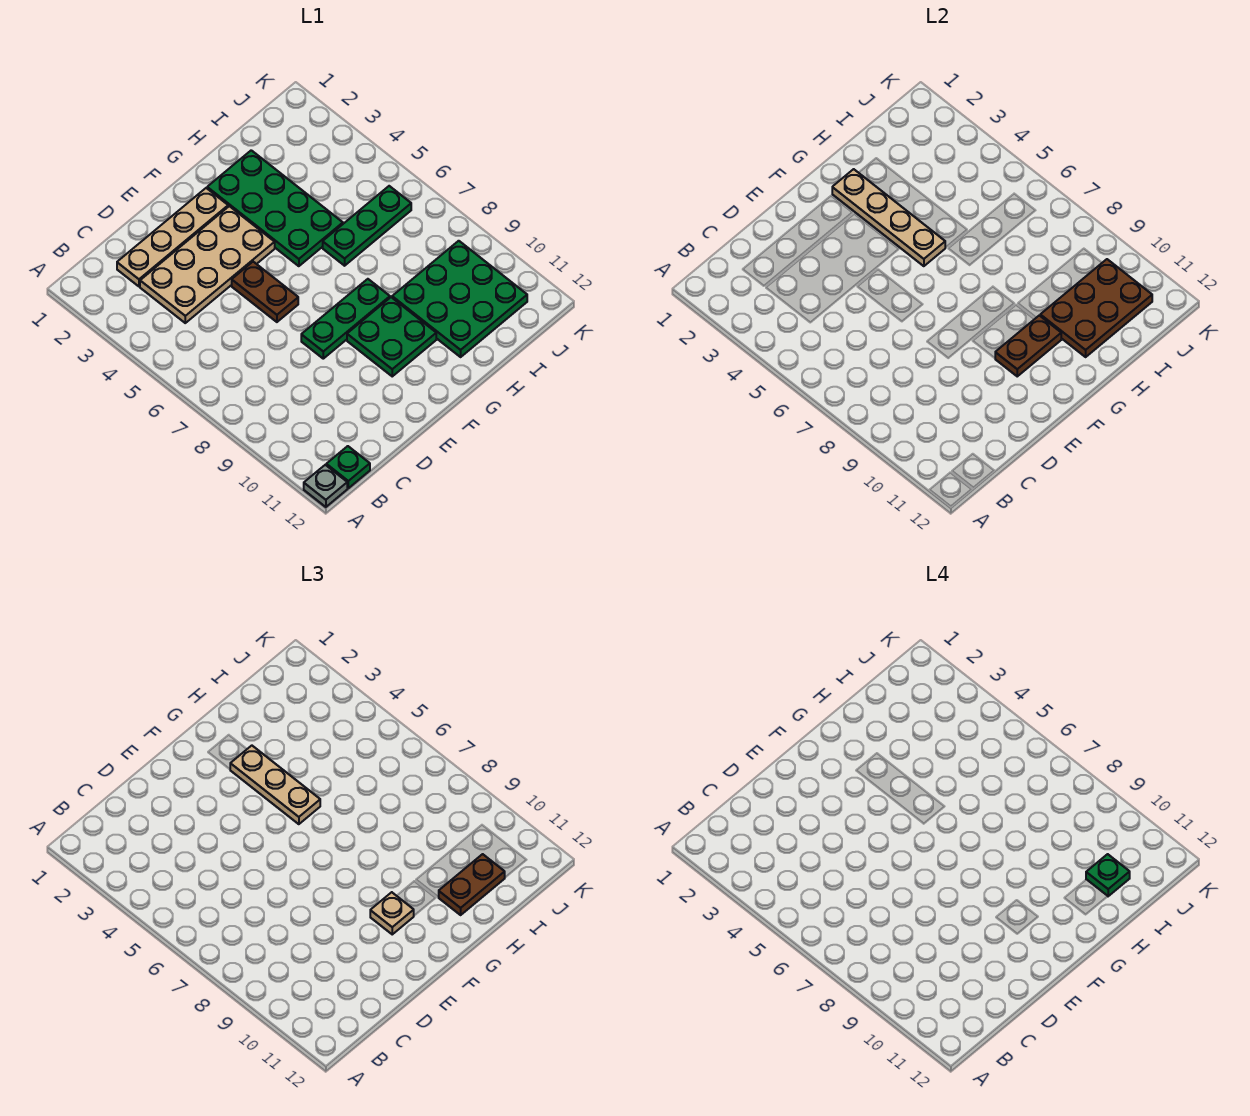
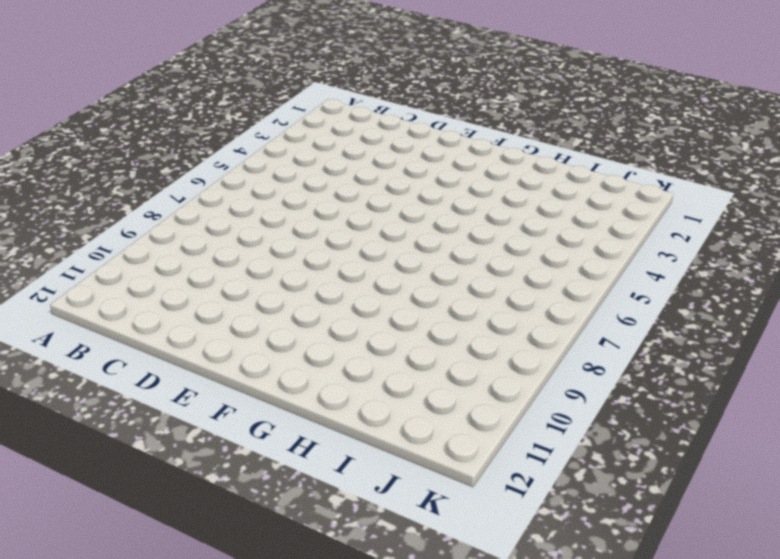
none -> grey plate A12 level 1
none -> green plate B12 level 1
none -> tan plate C2:F2 level 1

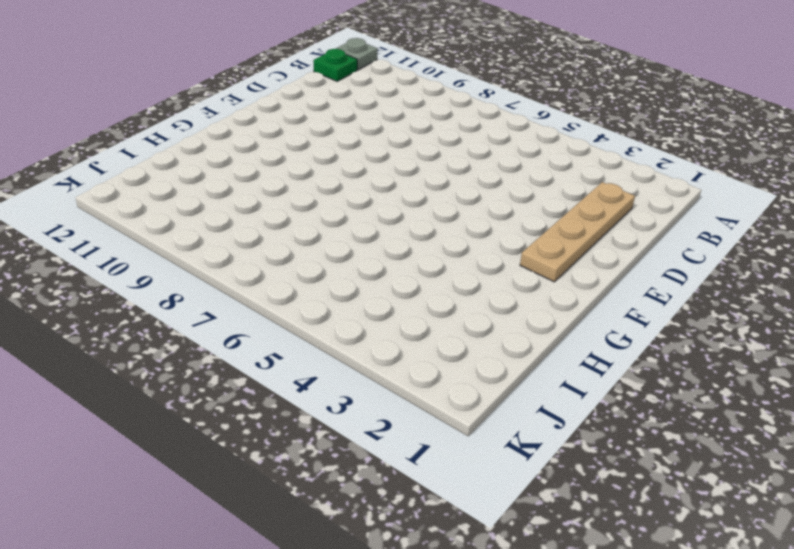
none -> tan plate C3:F4 level 1
none -> brown plate E5:E6 level 1
none -> green plate E8:G8 level 1

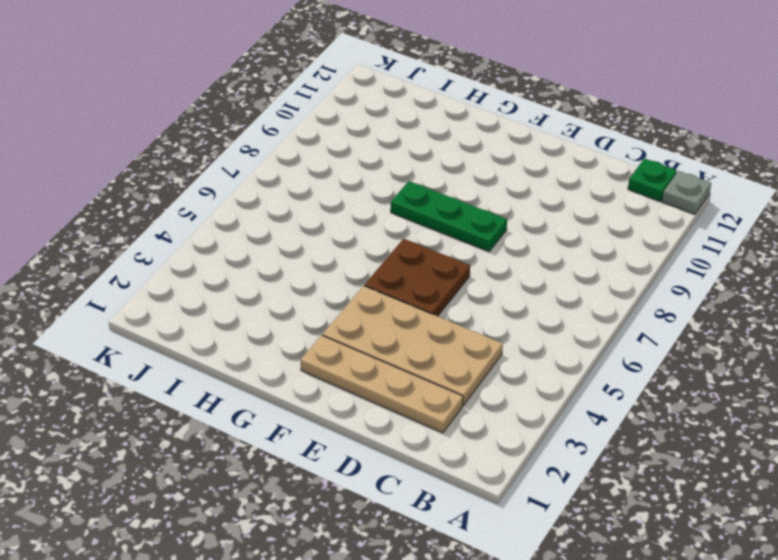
brown plate E5:F6 level 1 -> brown plate E5:E6 level 1
none -> green plate F9:G10 level 1
none -> green plate G2:H5 level 1
none -> green plate H6:J6 level 1

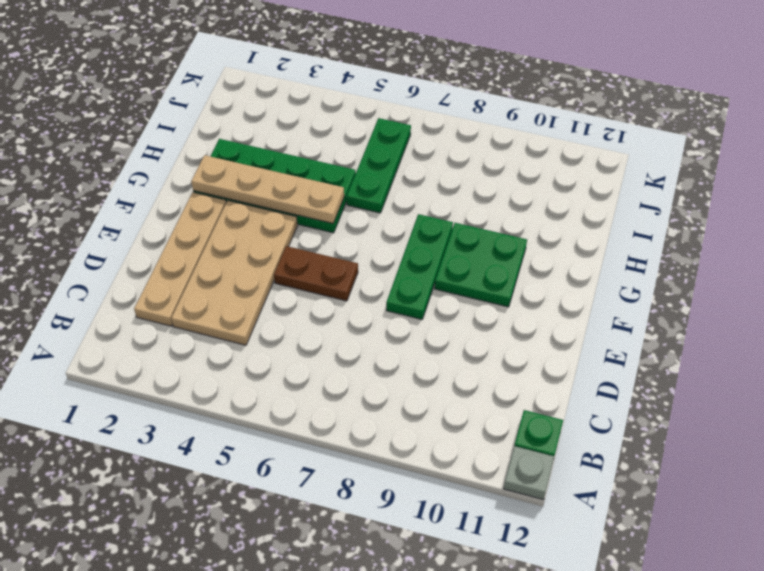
none -> green plate H9:J11 level 1
none -> brown plate F10:G10 level 2
none -> brown plate H10:J11 level 2

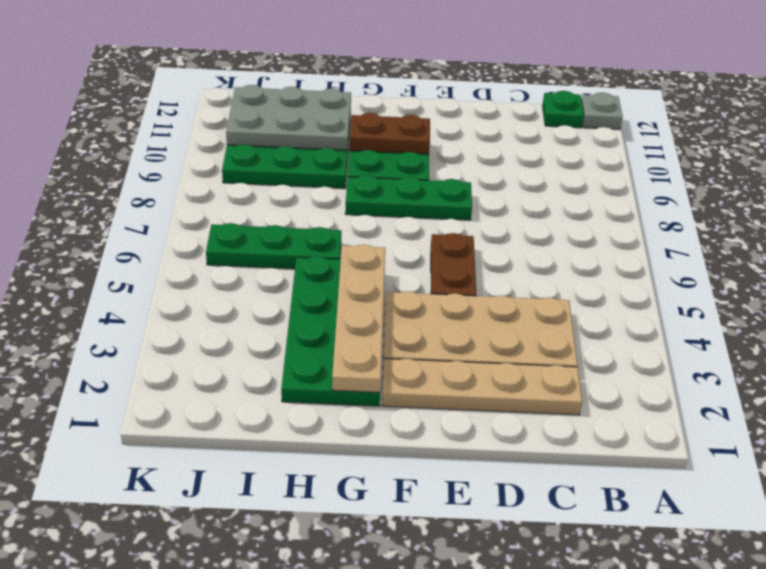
grey plate H10:J11 level 2 -> brown plate H10:J11 level 2
none -> tan plate F10 level 3
none -> tan plate G3:G5 level 3
none -> brown plate H11:I11 level 3

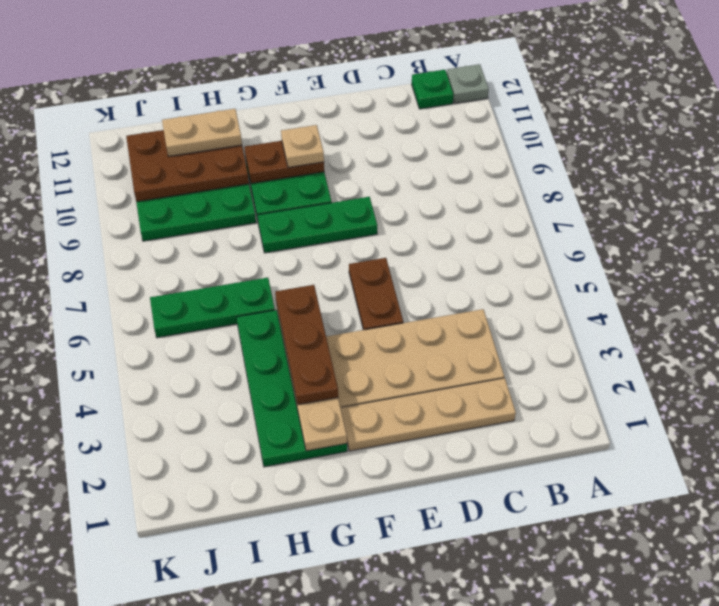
brown plate G3:G5 level 3 -> tan plate G3:G5 level 3
tan plate H11:I11 level 3 -> brown plate H11:I11 level 3
none -> green plate I11 level 4

